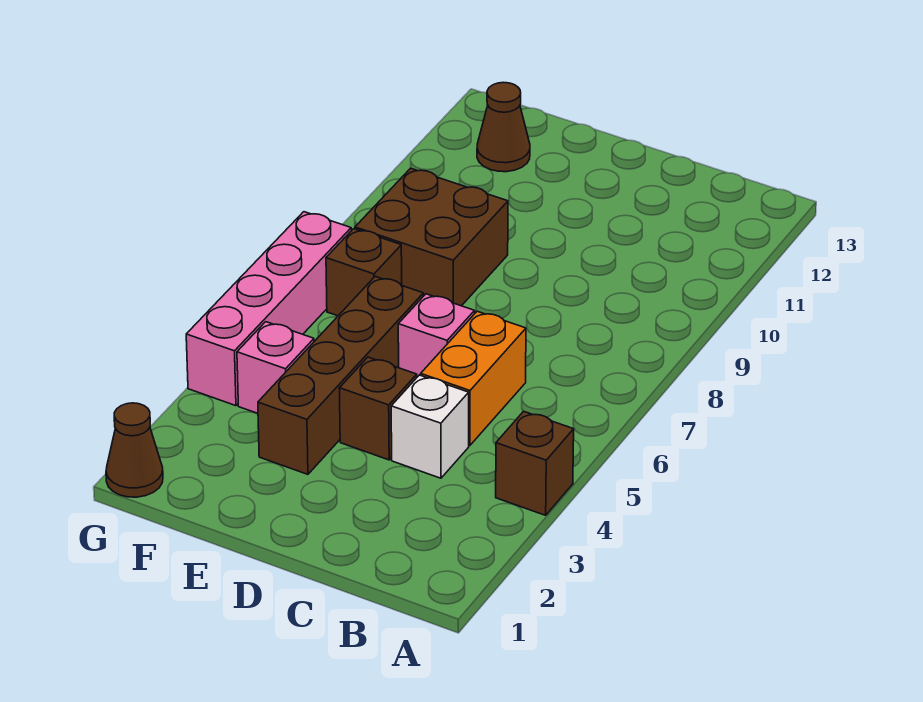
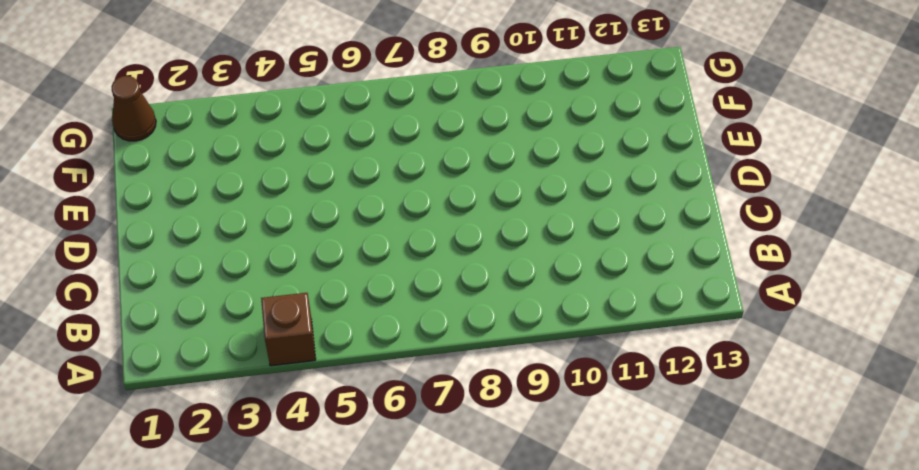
none -> white brick C4 level 1
none -> orange brick C5:C6 level 1
none -> brown brick D4 level 1

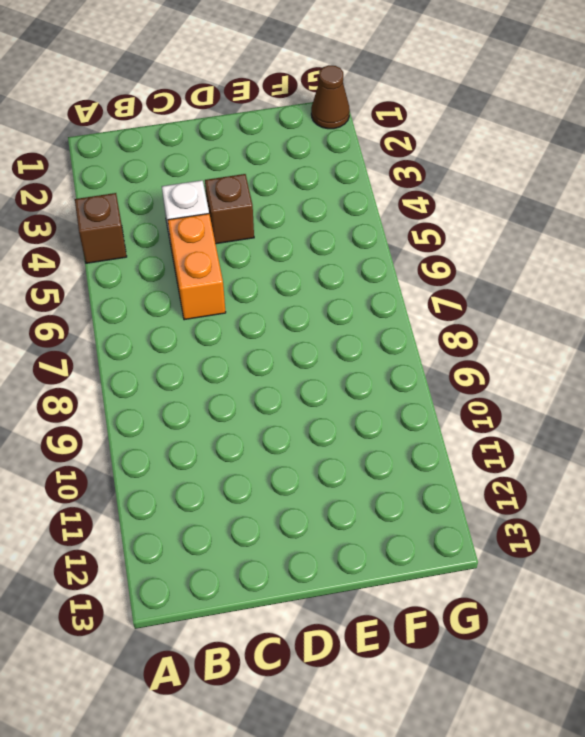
none -> pink brick D6 level 1
none -> brown brick E3:E6 level 1
none -> brown brick E8:F9 level 1

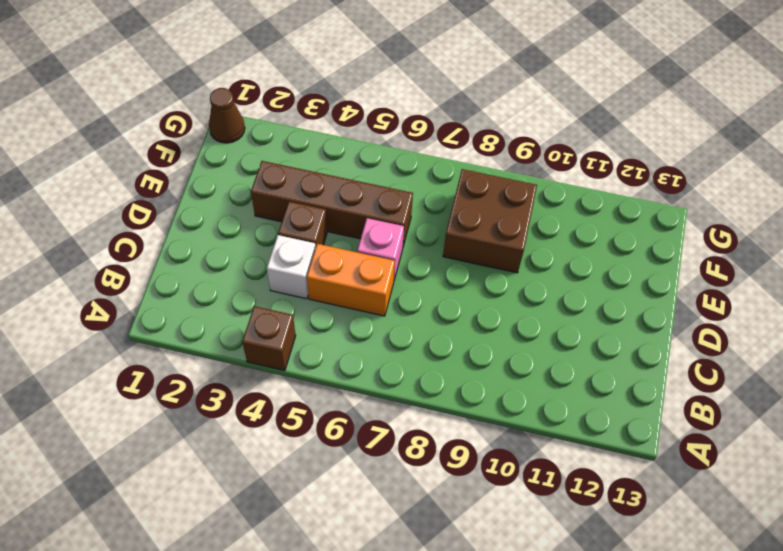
none -> pink brick F4 level 1
none -> brown brick F7 level 1
none -> brown cone F12 level 1

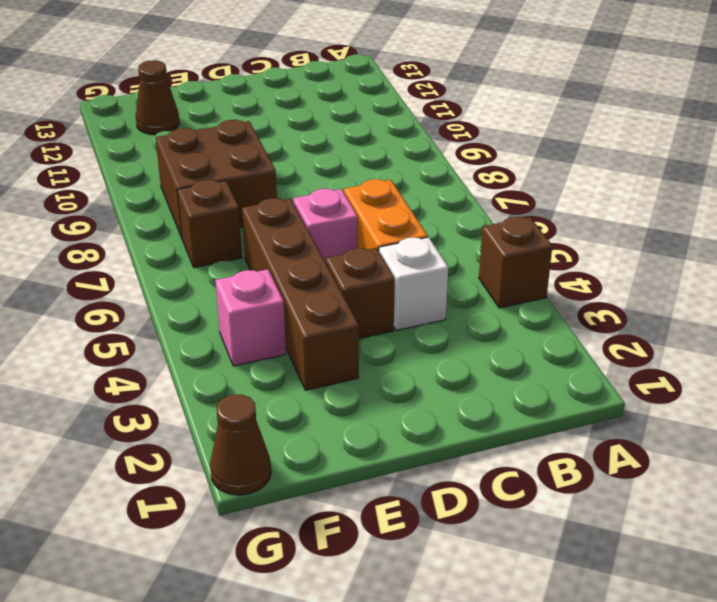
none -> pink brick G4:G7 level 1

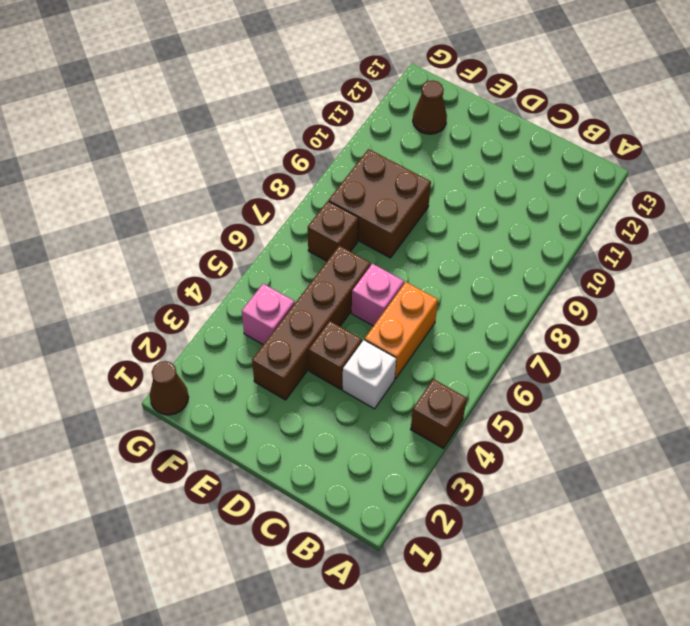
none -> pink brick G4:G7 level 1

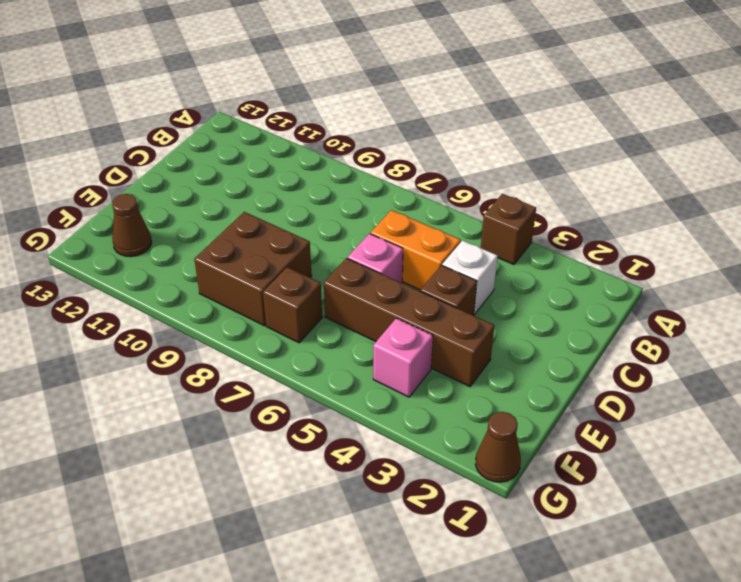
none -> pink brick G4:G7 level 1

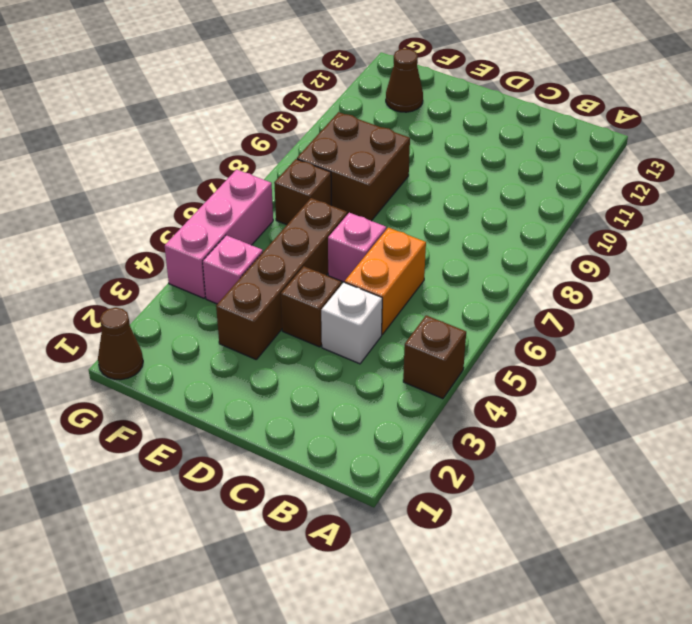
pink brick G4:G6 level 1 -> pink brick G4:G7 level 1

